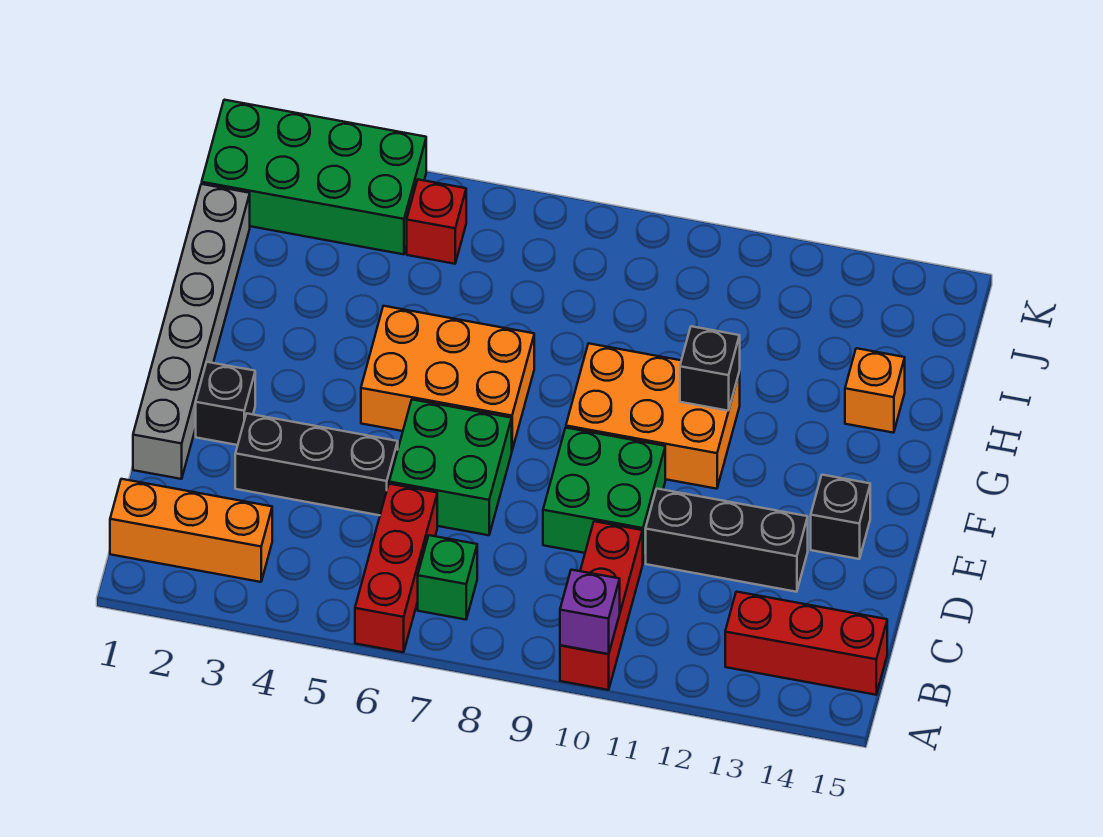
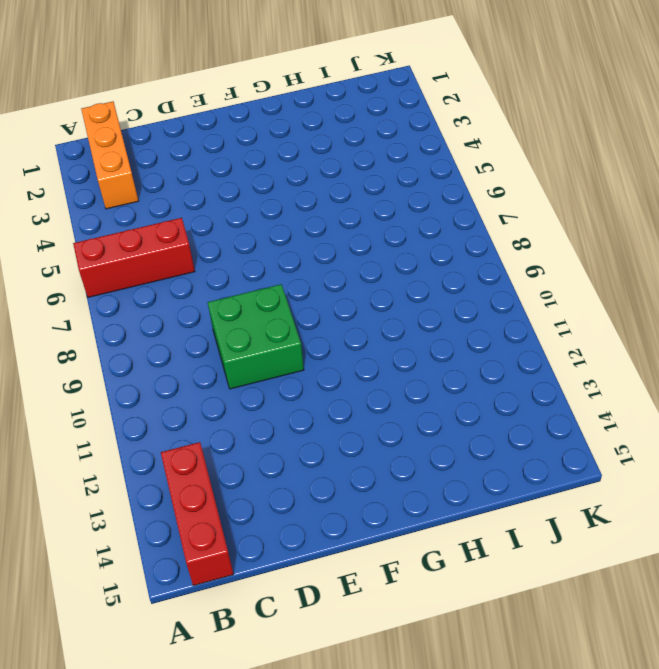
none -> red brick A10:C10 level 1
none -> green brick B7 level 1
none -> grey brick D1:I1 level 1

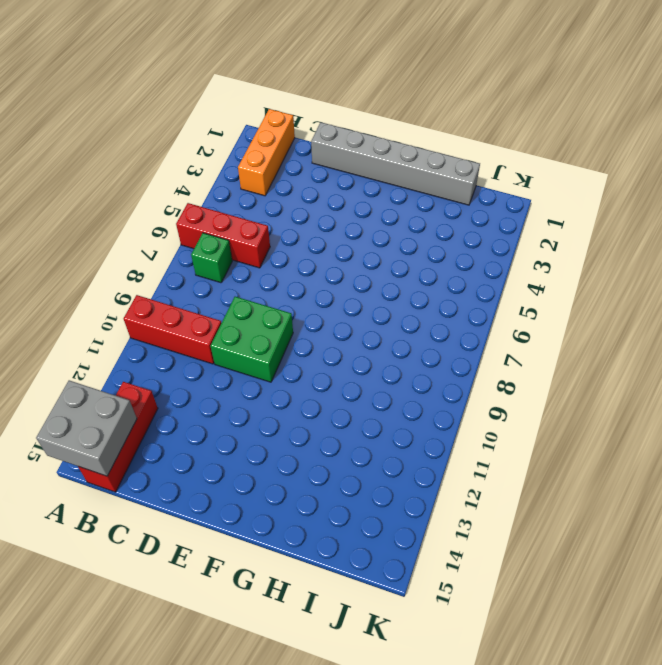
grey brick A14:B15 level 2 -> none
none -> black brick D3:D5 level 1
none -> green brick D6:E7 level 1
none -> black brick D11:D13 level 1

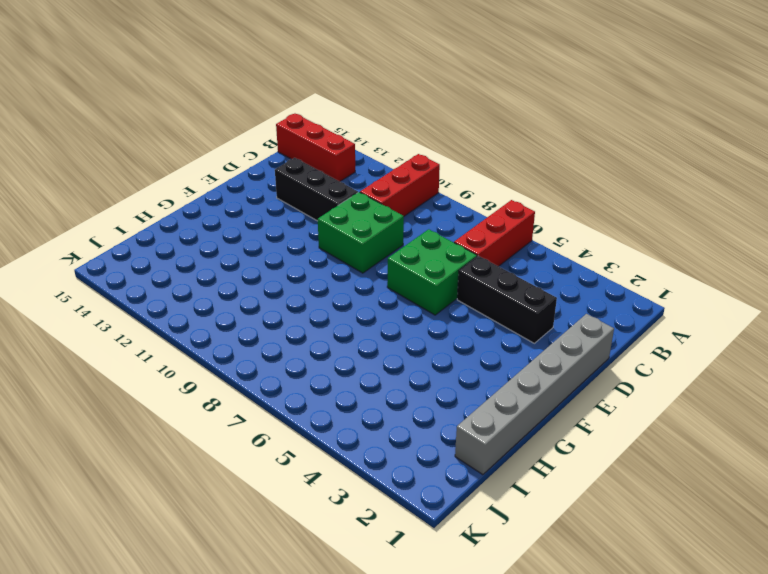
none -> orange brick B1:B3 level 1
none -> green brick B7 level 1
none -> black brick E2 level 1

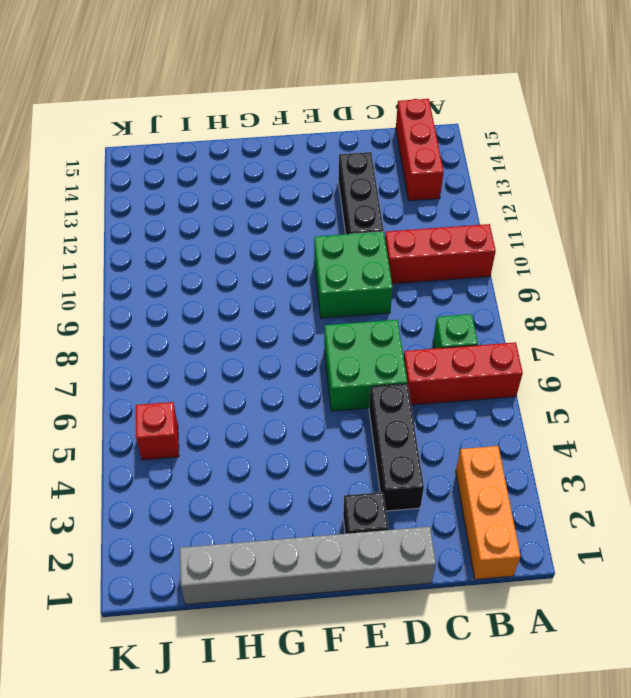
none -> black brick E14 level 1
none -> orange brick F5:G7 level 1
none -> orange brick F9:G11 level 1

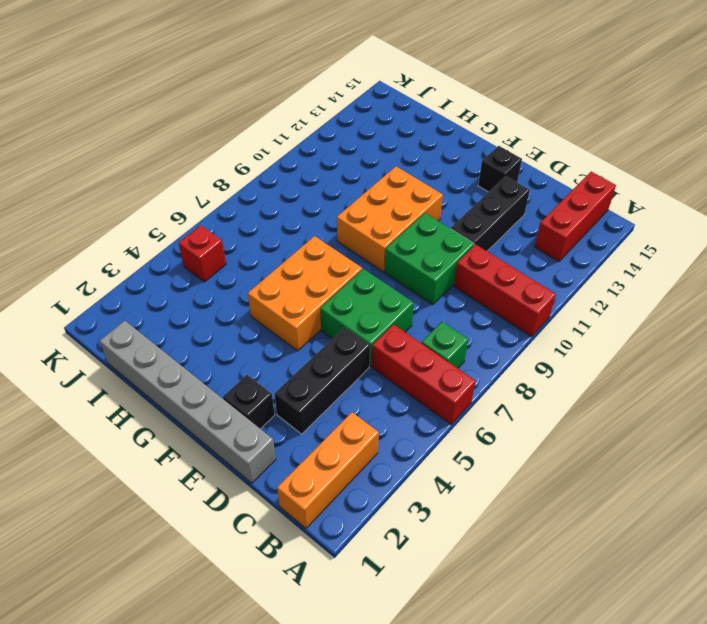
none -> orange brick H14 level 1
none -> green brick J1:K4 level 1
none -> purple brick A10 level 2

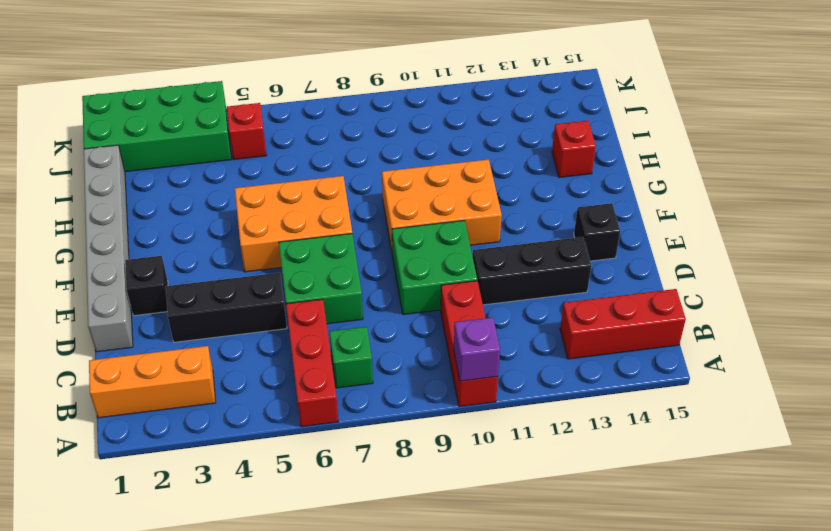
red brick H14 level 1 -> orange brick H14 level 1
none -> black brick G11 level 2

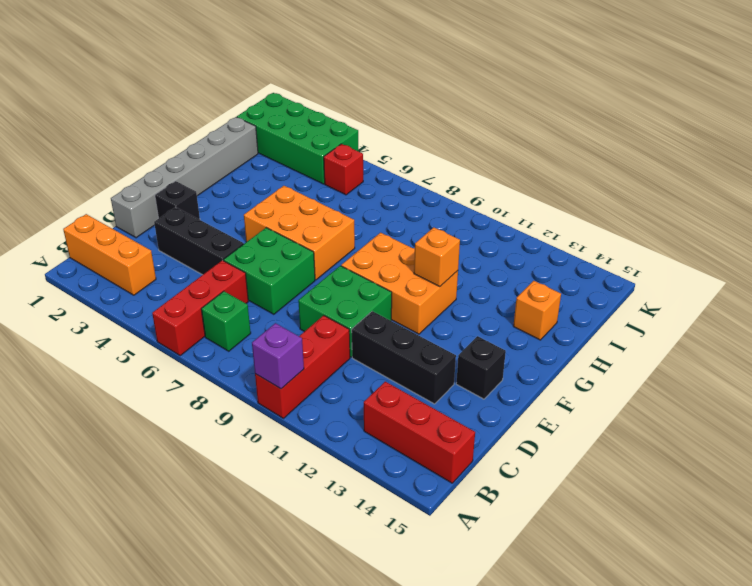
orange brick G11 level 2 -> black brick G11 level 2

